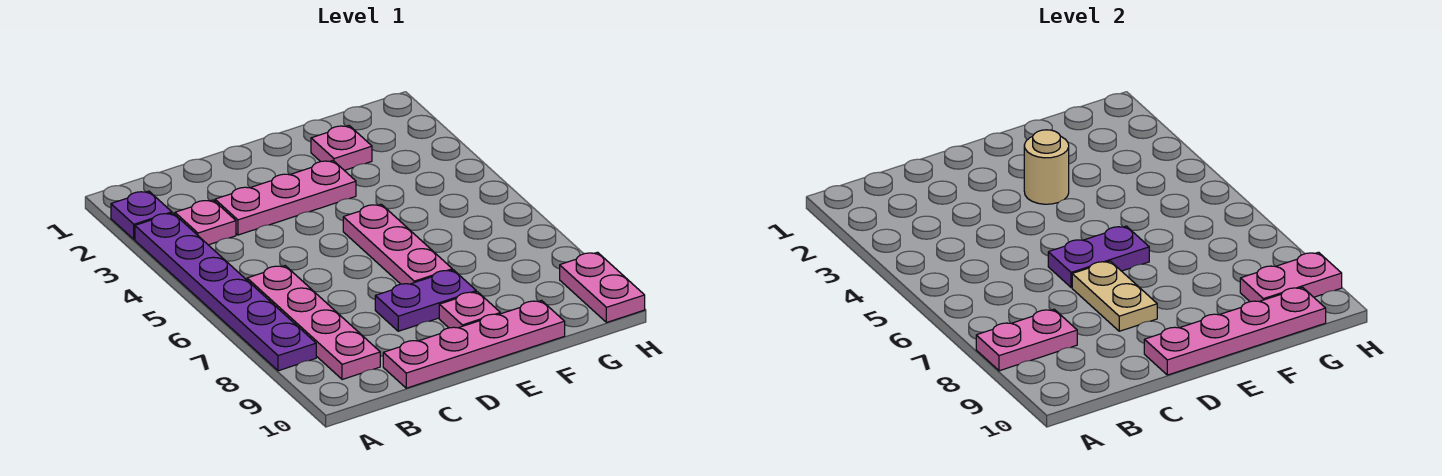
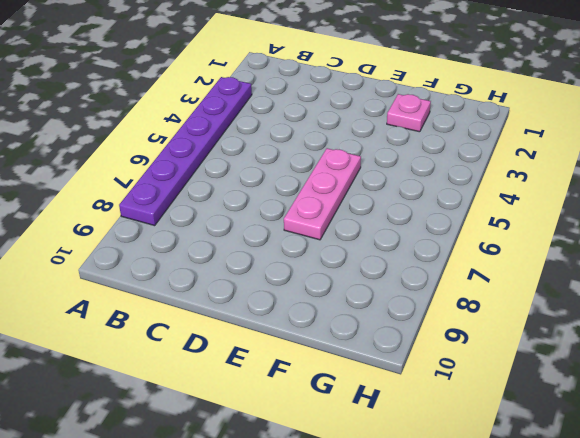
none -> purple plate A2 level 1
none -> pink plate B3 level 1
none -> pink plate B6:B9 level 1

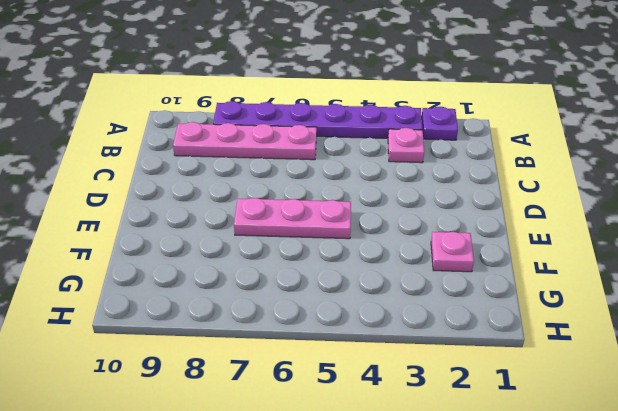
none -> pink plate C3:E3 level 1
none -> pink plate C10:F10 level 1
none -> purple plate D8:E8 level 1

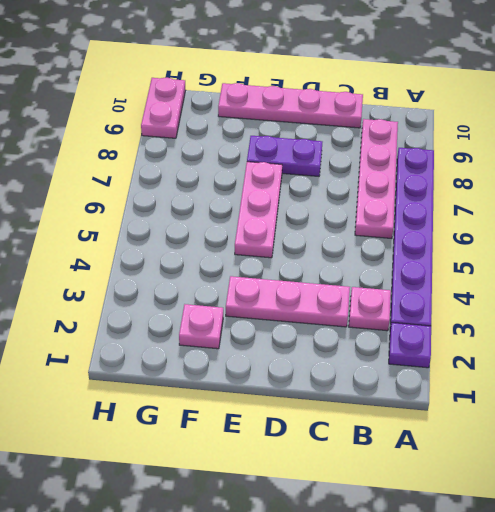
none -> pink plate E9 level 1
none -> pink plate A8:B8 level 2
none -> purple plate D6:E6 level 2

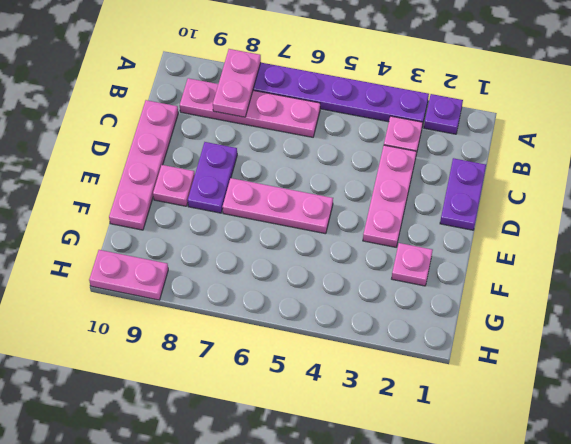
purple plate C1:D1 level 1 -> purple plate D6:E6 level 2
none -> tan plate D7:D8 level 2
none -> pink plate D10:G10 level 2
none -> tan round brick E3 level 2

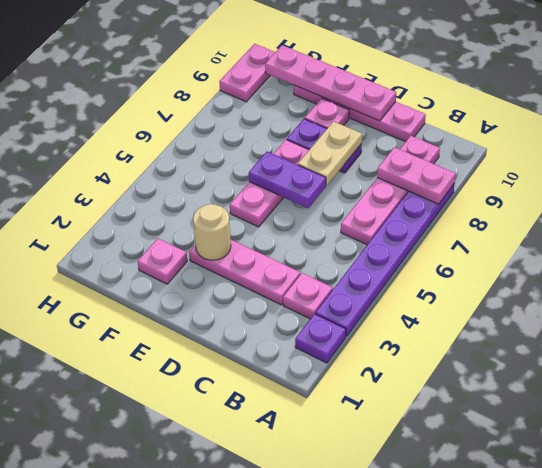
none -> pink plate G9:H9 level 2

